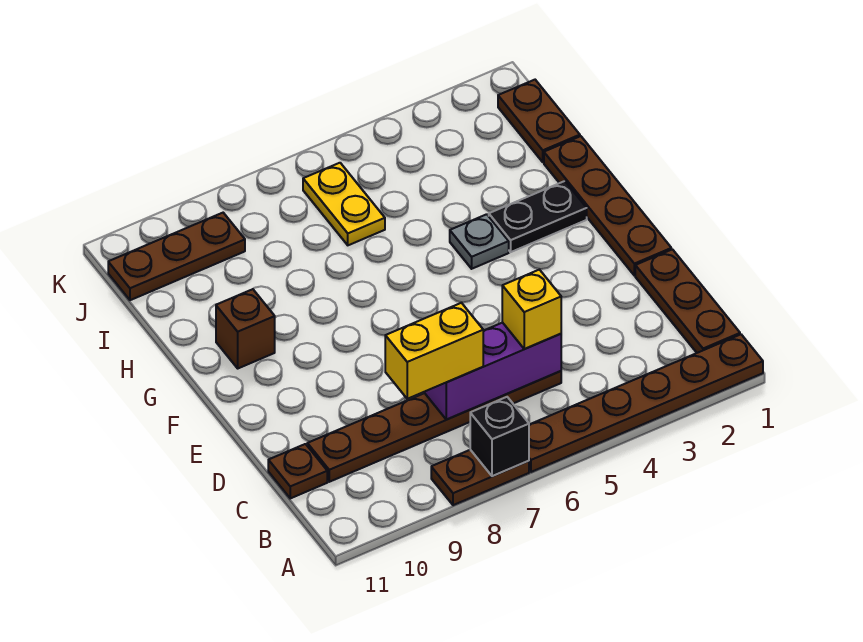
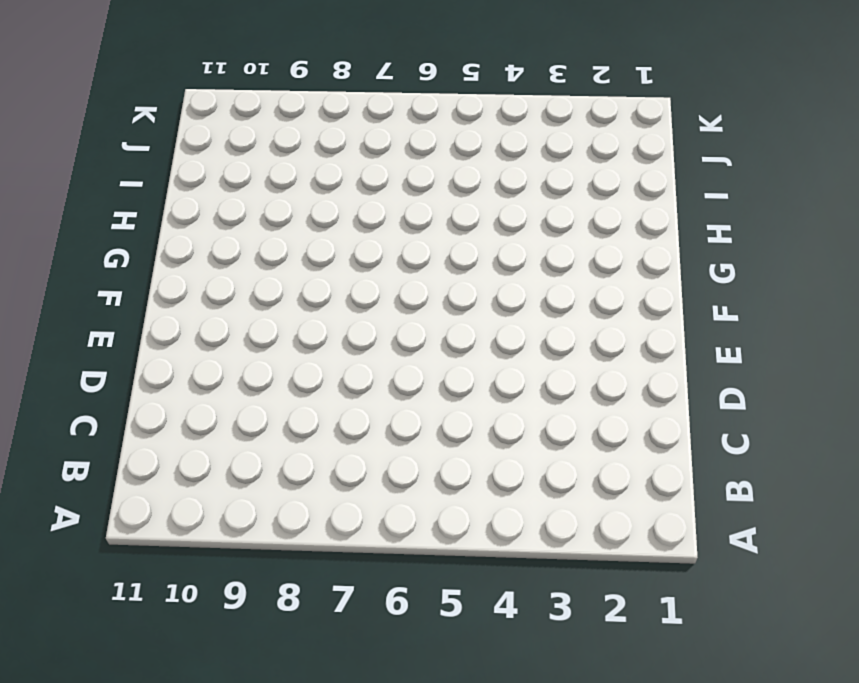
none -> brown plate A1:A6 level 1
none -> brown plate A7:A8 level 1
none -> brown plate B1:D1 level 1

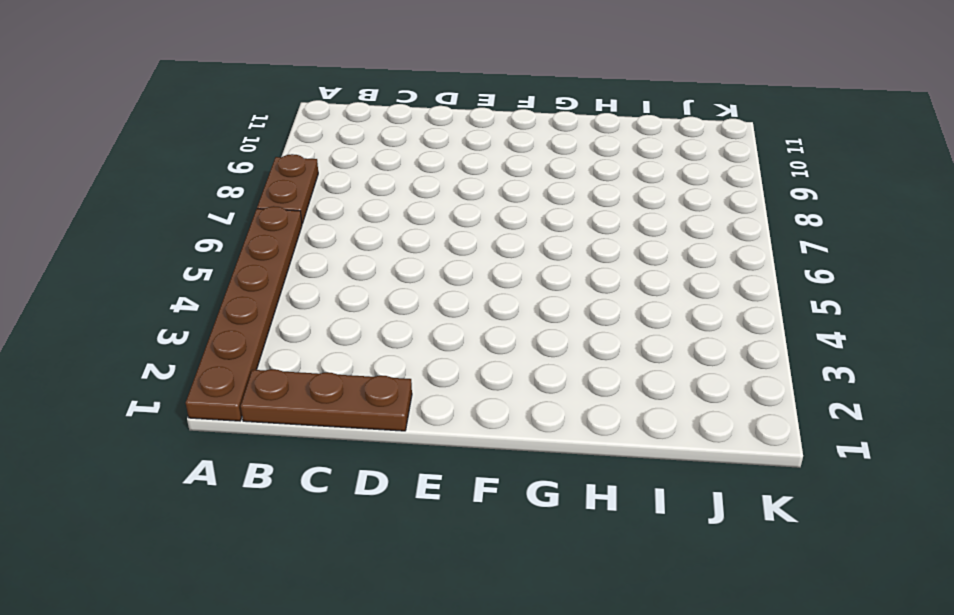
none -> brown plate C5:C10 level 1
none -> brown plate C11 level 1
none -> brown plate E1:H1 level 1

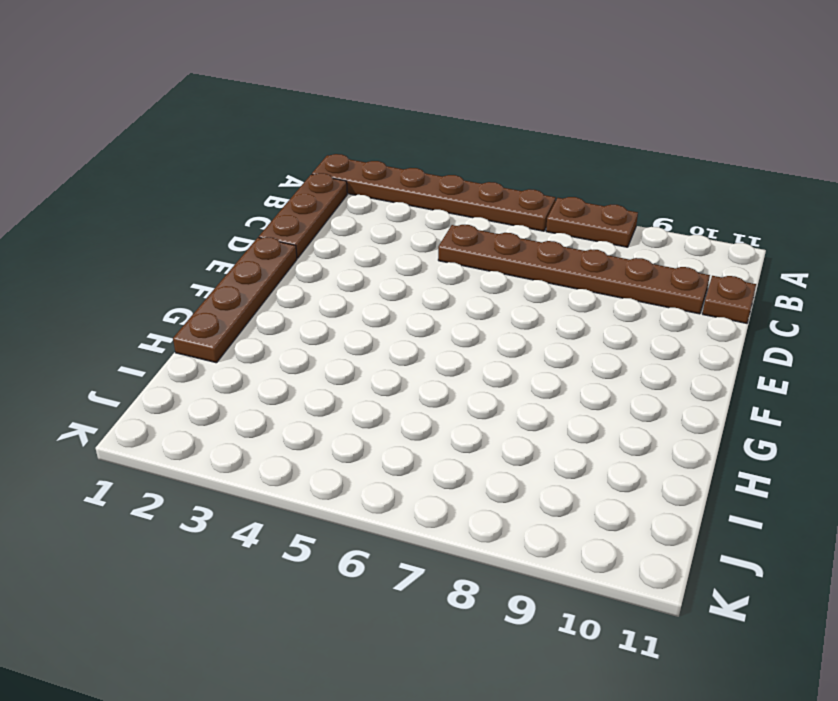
none -> black plate G2:G3 level 1
none -> grey plate G4 level 1
none -> brown brick G10 level 1

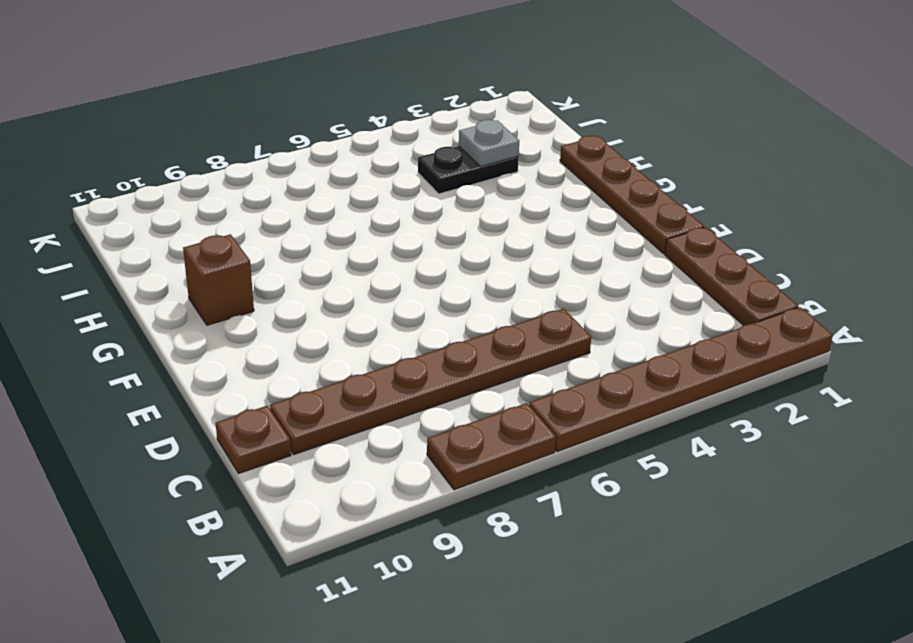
black plate I3:I4 level 1 -> black plate G2:G3 level 1
grey plate I3 level 2 -> grey plate G4 level 1
none -> brown plate I1:J1 level 1
none -> yellow plate I6:J6 level 1
none -> brown plate J9:J11 level 1

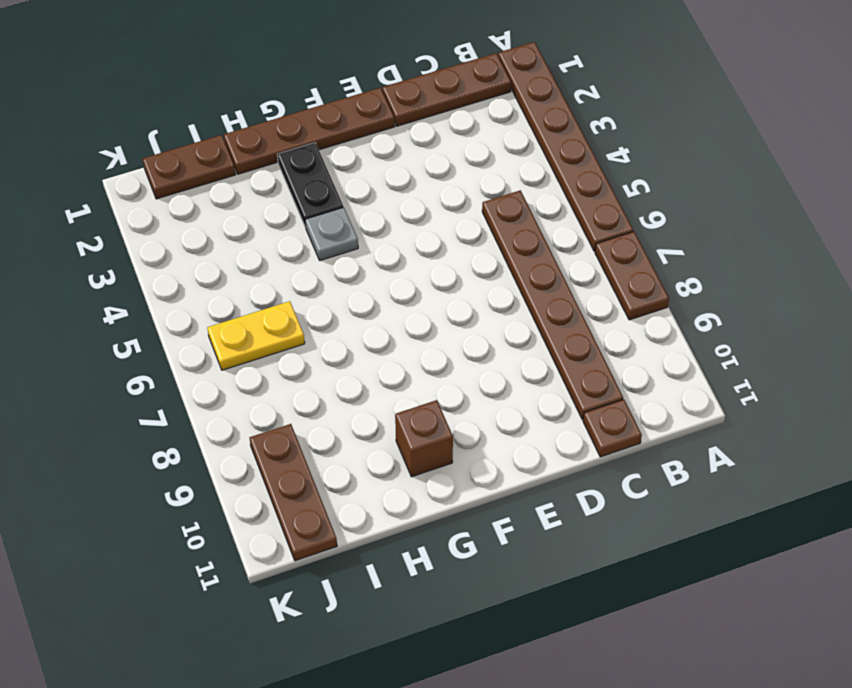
none -> black brick A7 level 2
none -> purple brick C5:C7 level 2
none -> yellow brick C5 level 3

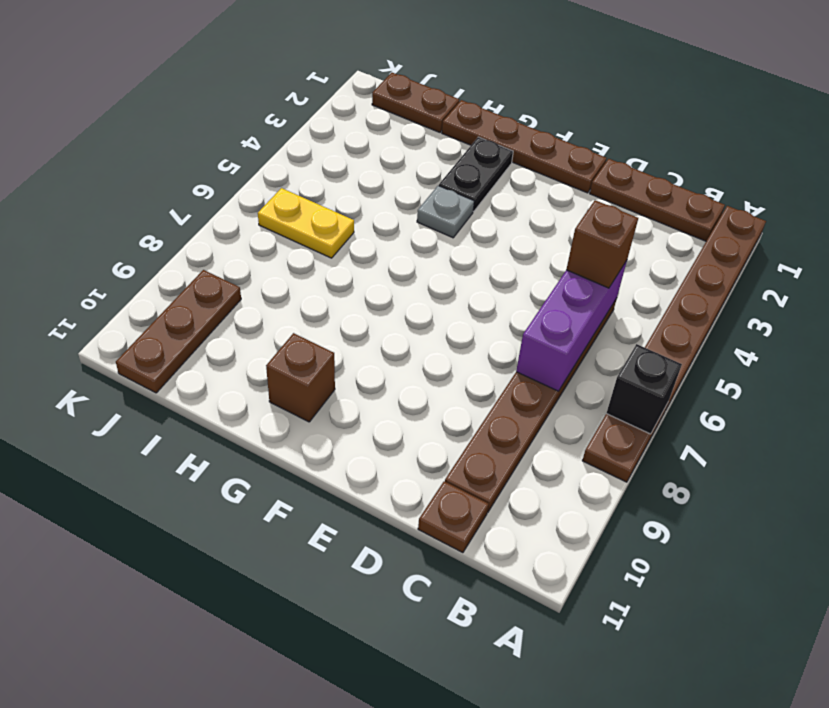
brown brick C5 level 3 -> yellow brick C5 level 3
none -> yellow brick C7:C8 level 3

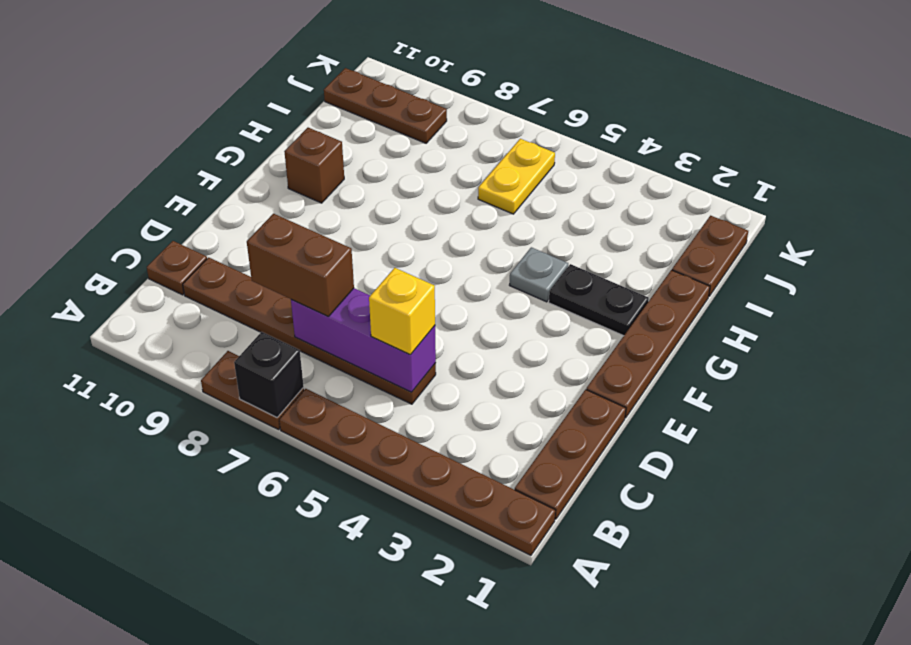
brown brick C7:C8 level 3 -> yellow brick C7:C8 level 3

